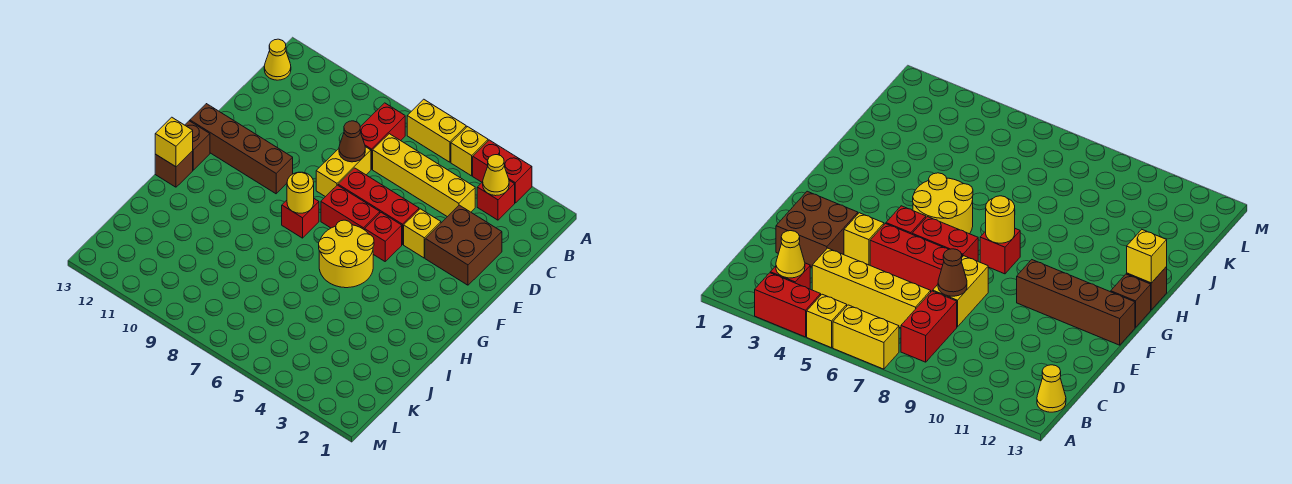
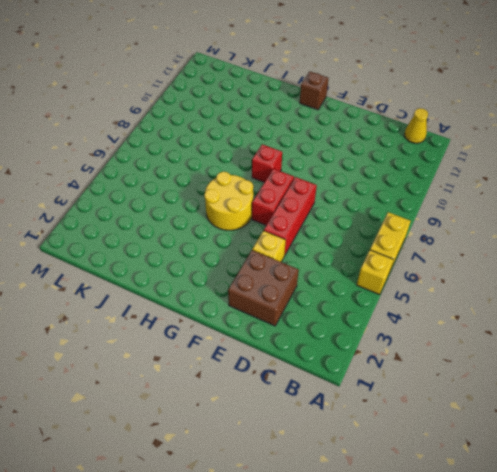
none -> red brick A3:A4 level 1
none -> red brick B3 level 1
none -> red brick B8:C8 level 1

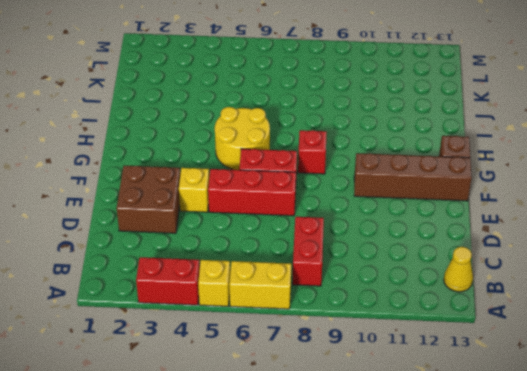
none -> red brick B3 level 1
none -> yellow brick C4:C7 level 1
none -> yellow brick D8:E8 level 1

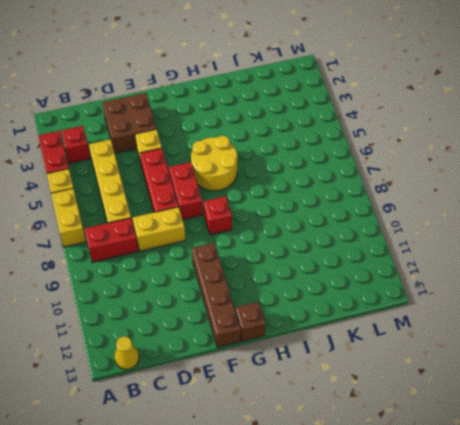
none -> red brick F5 level 1
none -> brown brick H13 level 1
none -> yellow cone B3 level 2

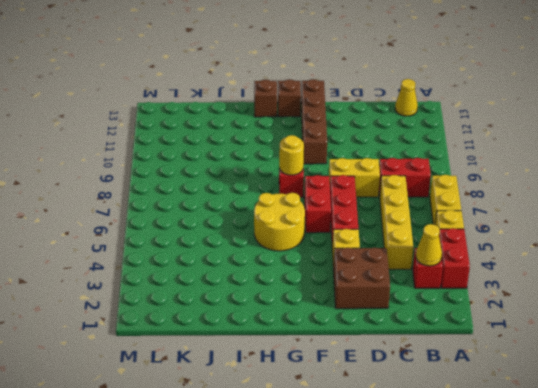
none -> red brick F5 level 1
none -> brown cone D8 level 2
none -> yellow brick H13 level 2

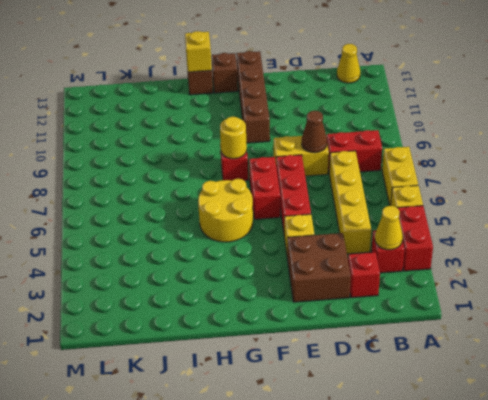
red brick C2 level 1 -> red brick F5 level 1

